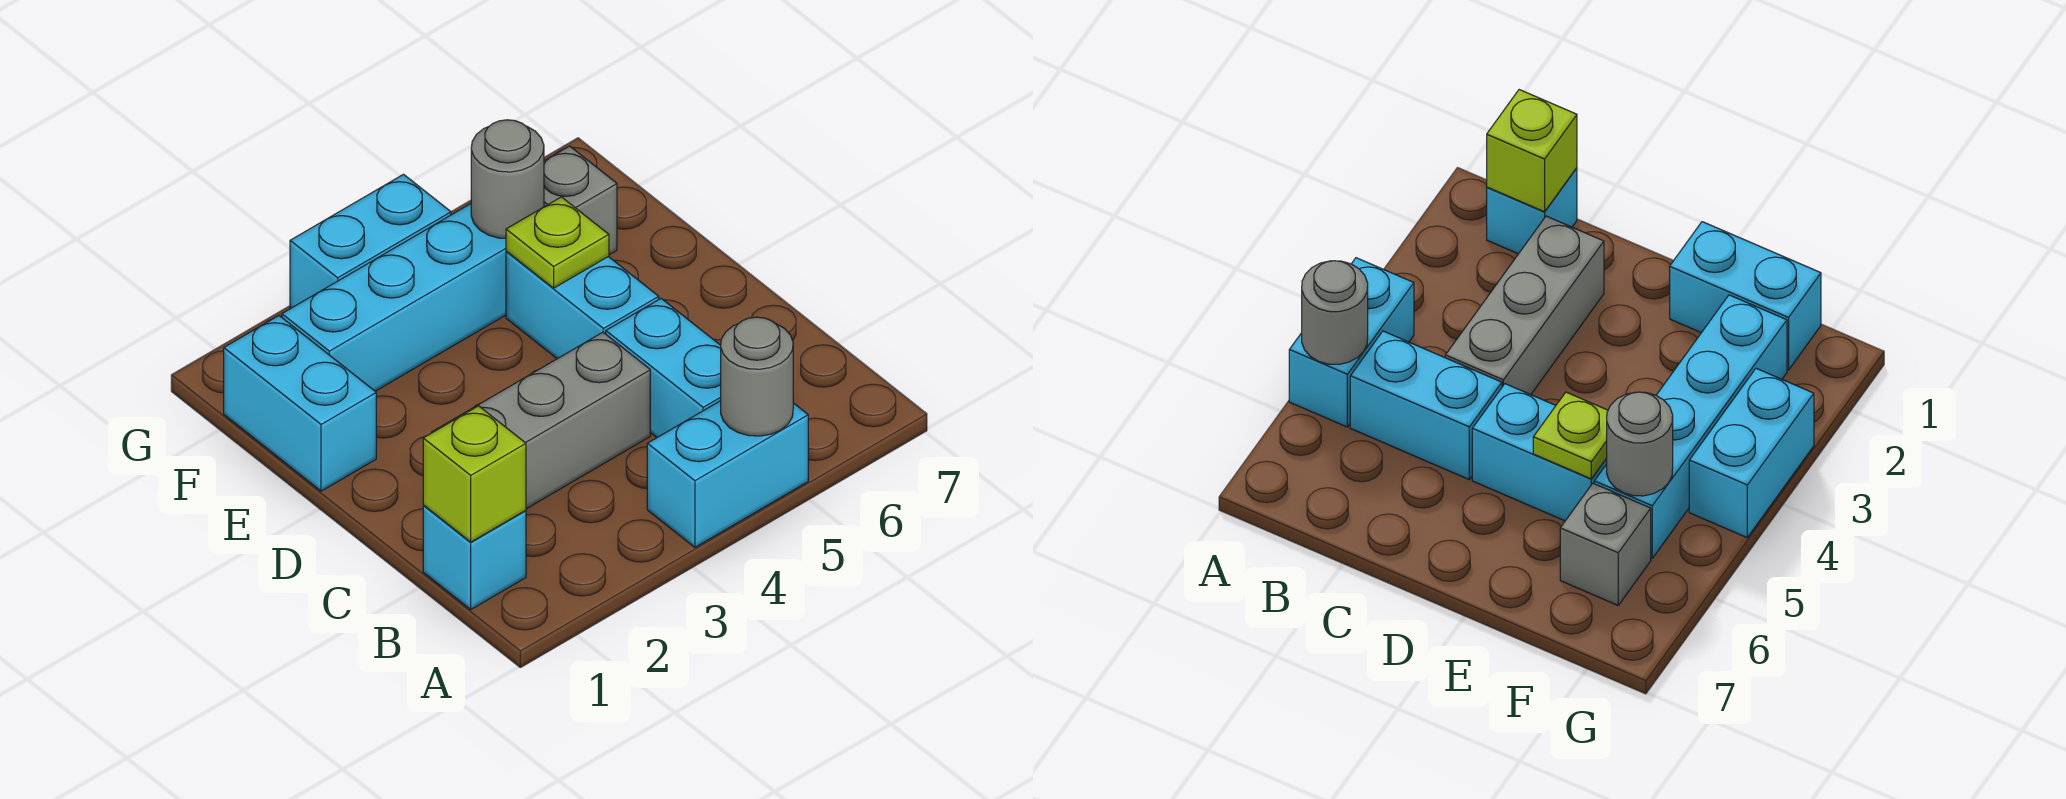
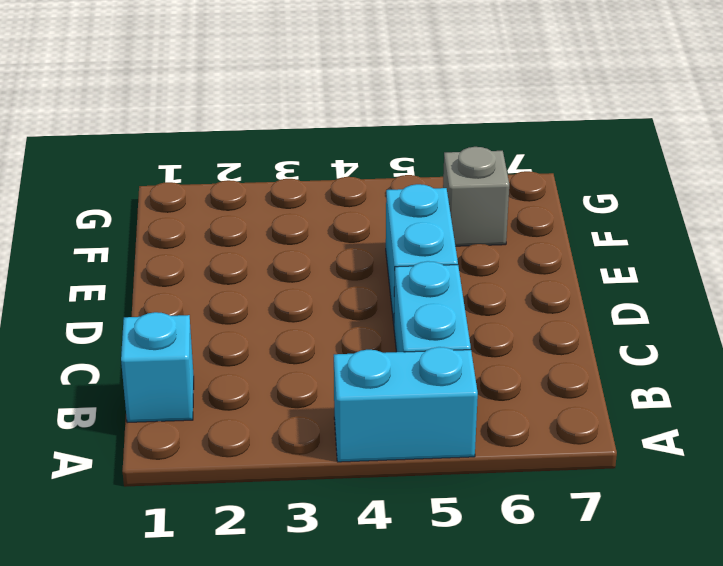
none -> grey brick C2:C4 level 1
none -> cyan brick E1:F1 level 1
none -> cyan brick F2:F5 level 1

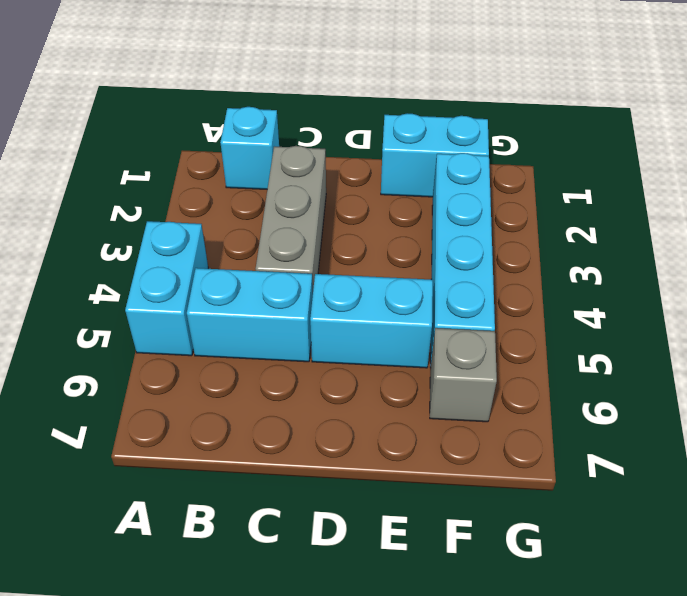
none -> cyan brick G3:G4 level 1
none -> grey round brick A5 level 2
none -> lime brick B1 level 2

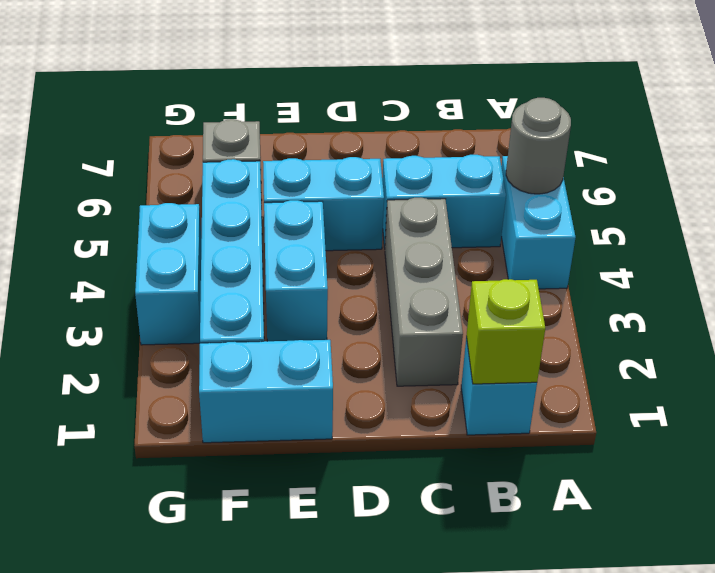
cyan brick E3:E4 level 1 -> none
none -> lime plate E5 level 2
none -> grey round brick F5 level 2

